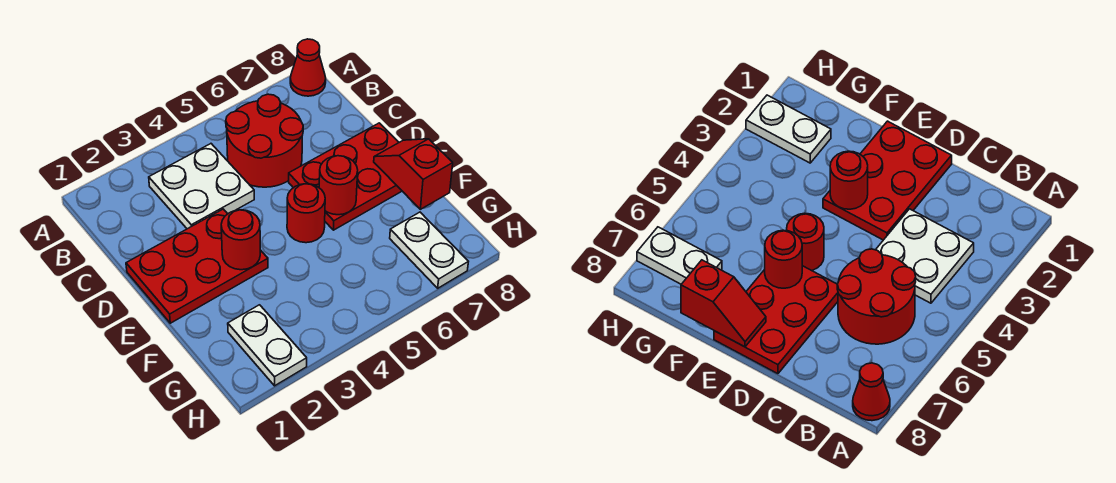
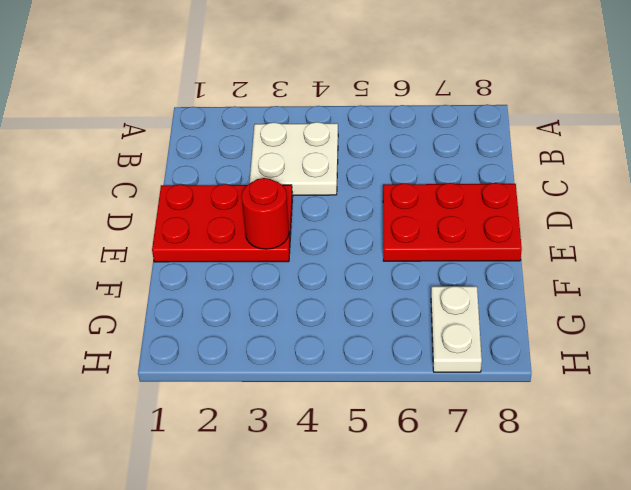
none -> red cone A8 level 1
none -> red round brick B5:C6 level 1

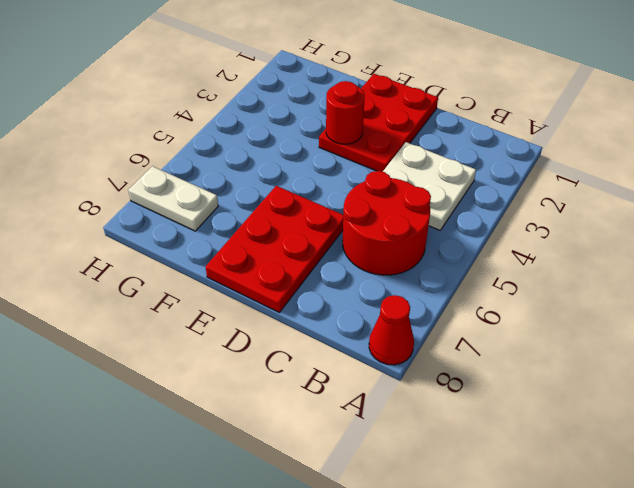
none -> red round brick E5 level 1
none -> white plate G2:H2 level 1

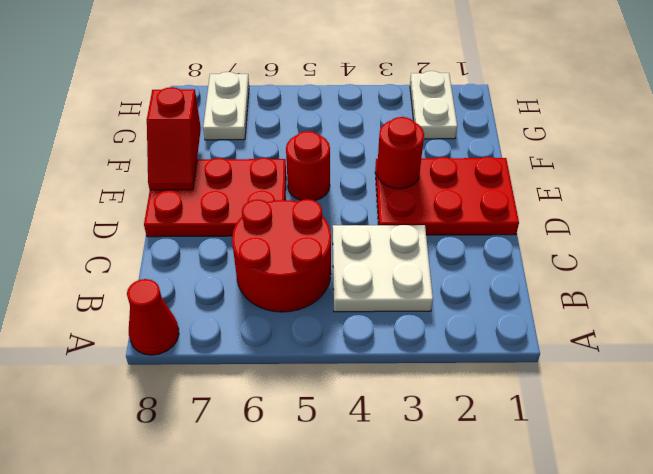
none -> red round brick E6 level 2

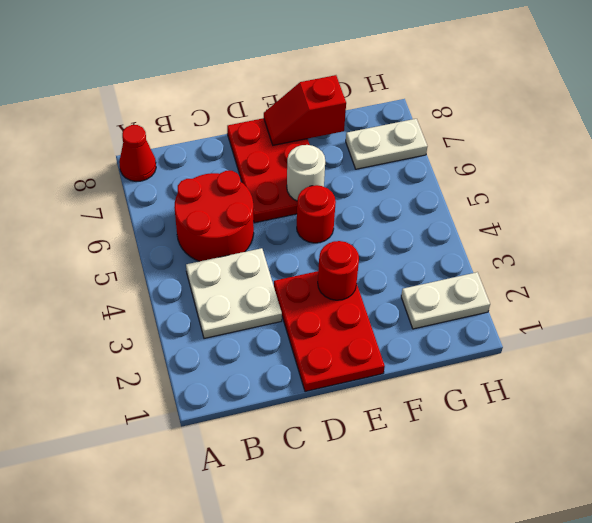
white round brick E6 level 2 -> red round brick E6 level 2

